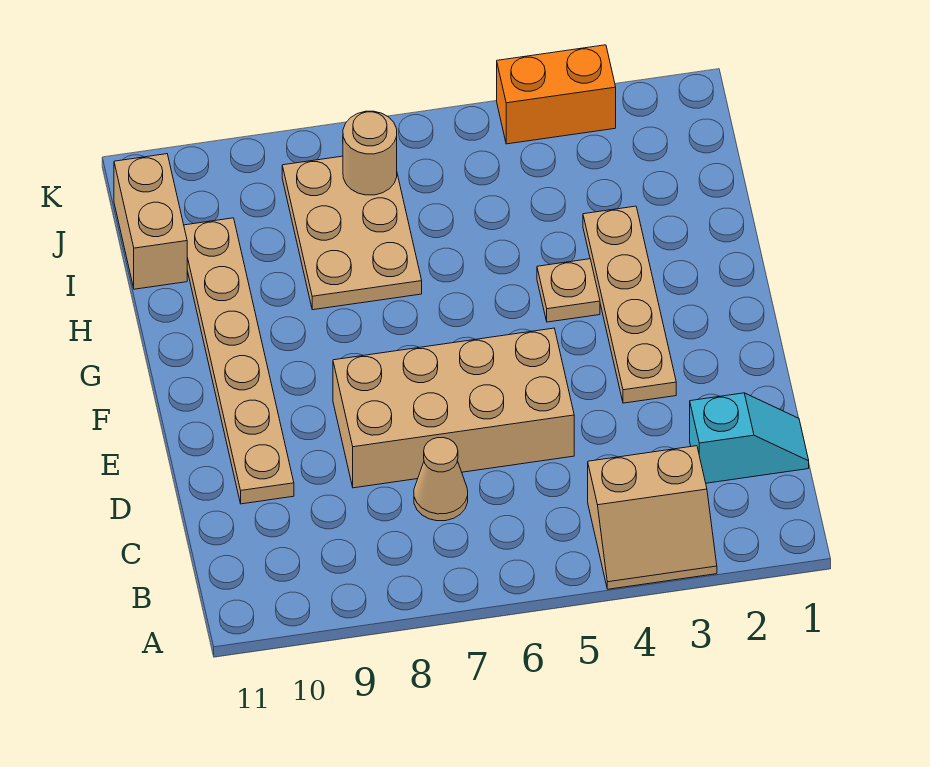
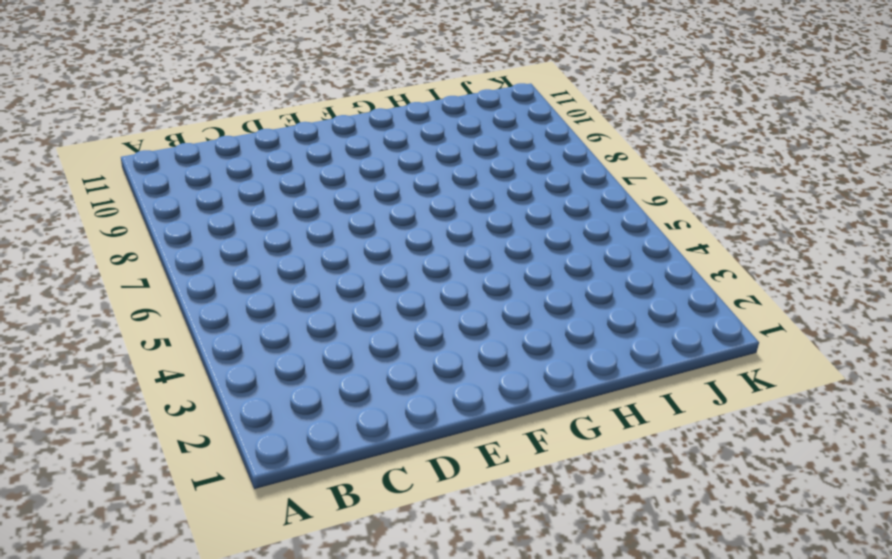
none -> tan slope A3:B4 level 1 top B
none -> cyan slope C1:C2 level 1 top 2

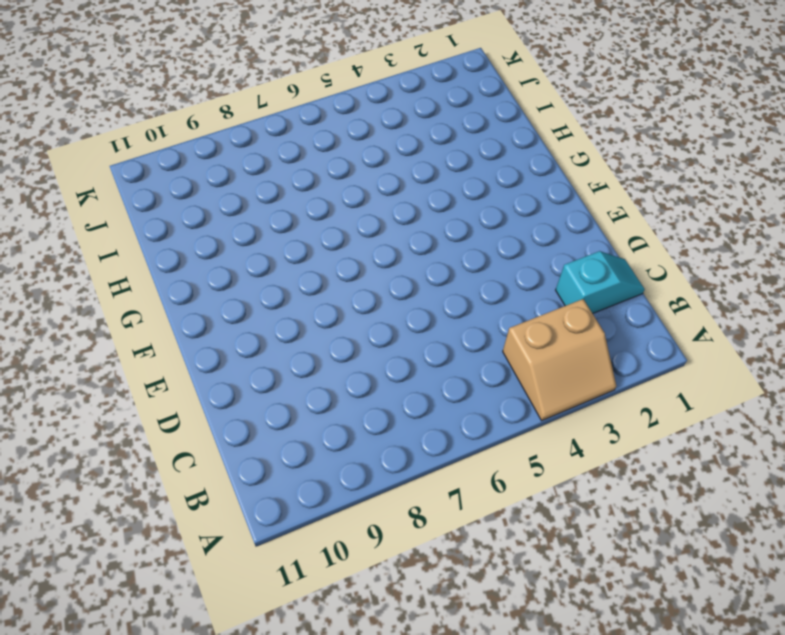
none -> tan cone C7 level 1
none -> tan brick D5:E8 level 1

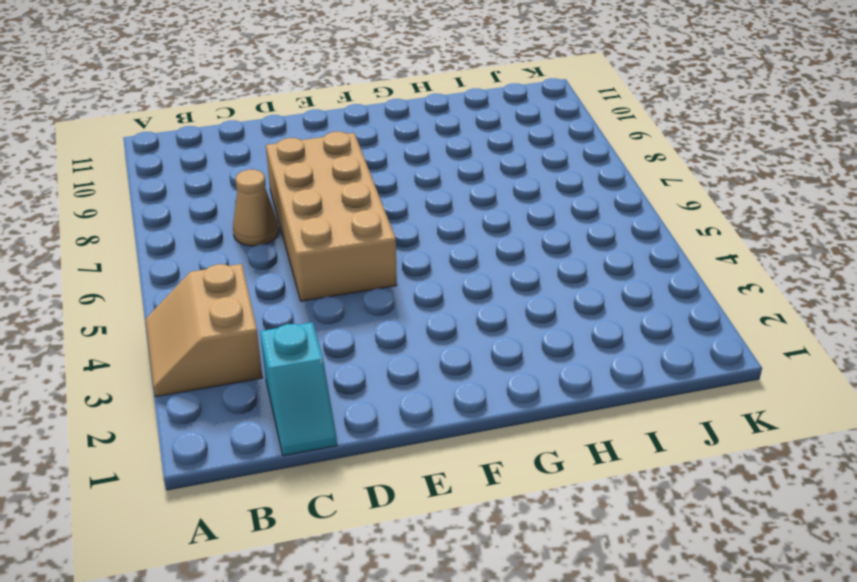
none -> tan plate D10:I10 level 1
none -> tan plate E3:H3 level 1

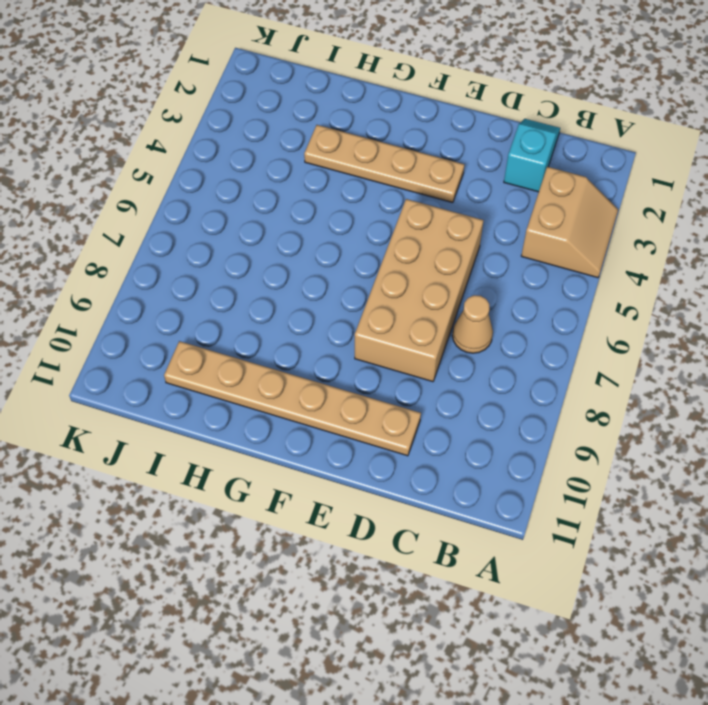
none -> tan plate G4 level 1
none -> tan plate H7:J8 level 1

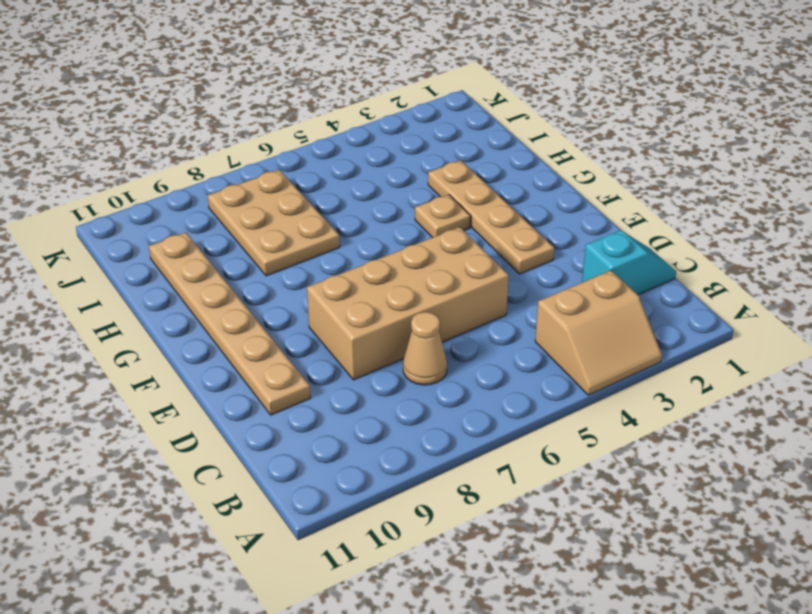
none -> tan brick I11:J11 level 1
none -> orange brick K3:K4 level 1

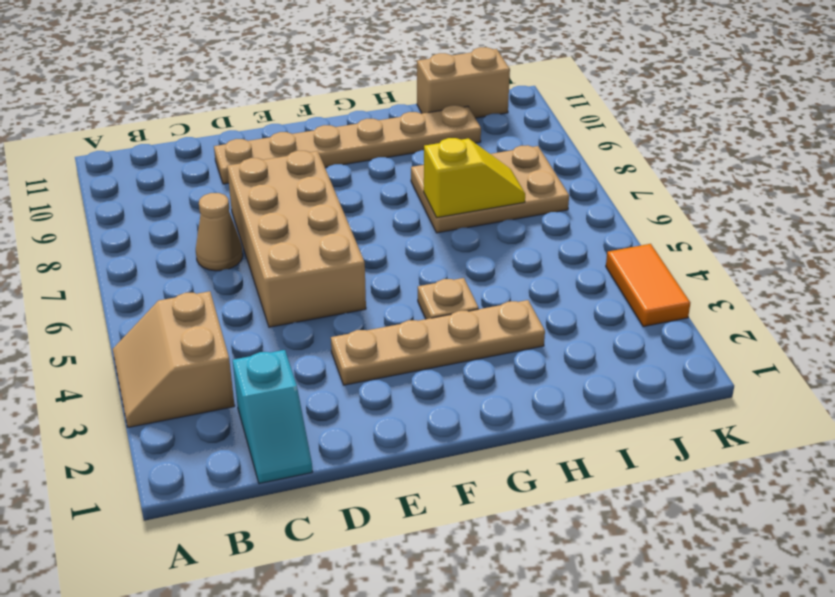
yellow slope H7:I7 level 2 top H -> none
orange tile K3:K4 level 1 -> orange brick K3:K4 level 1
none -> tan round brick J7 level 2

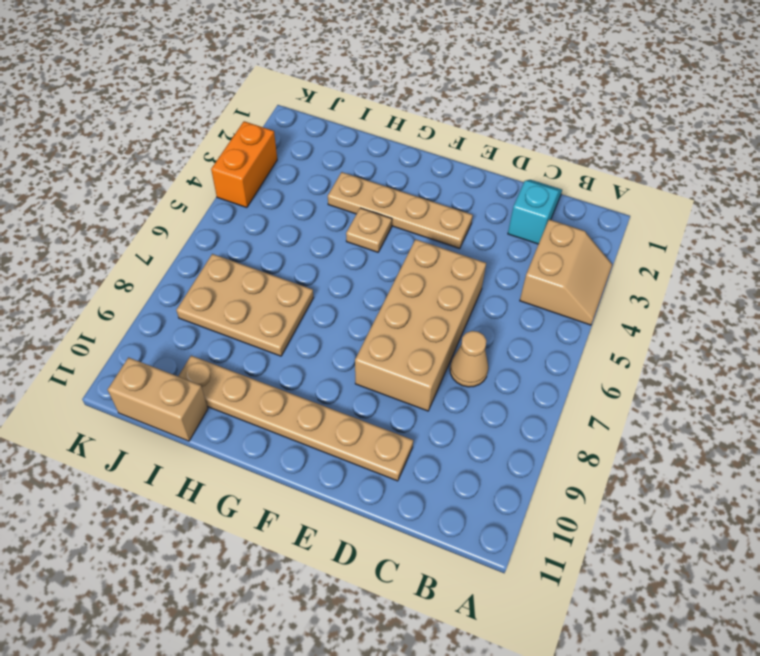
none -> tan round brick J7 level 2

